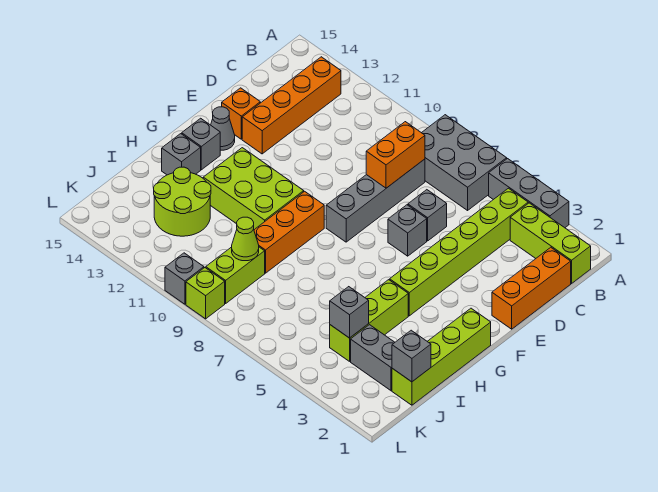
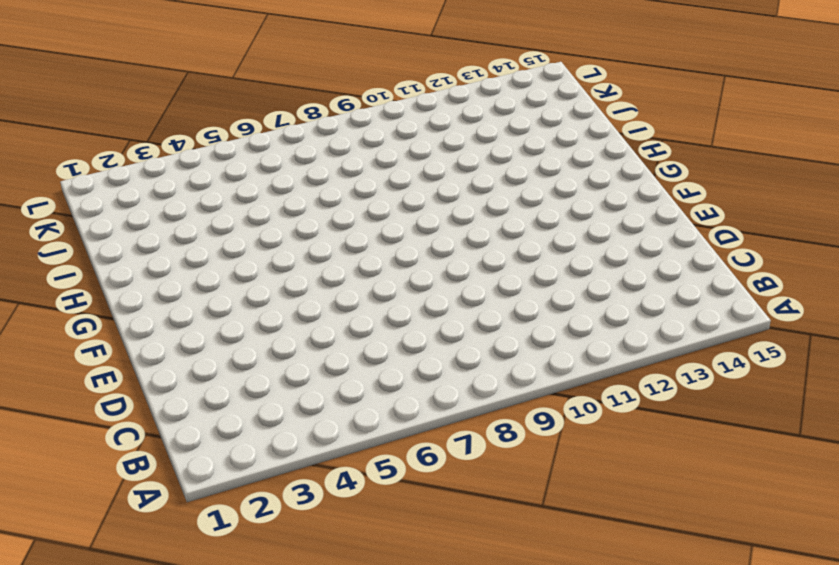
none -> grey brick A3:A5 level 1
none -> grey brick A6:B8 level 1
none -> lime brick B1:B3 level 1

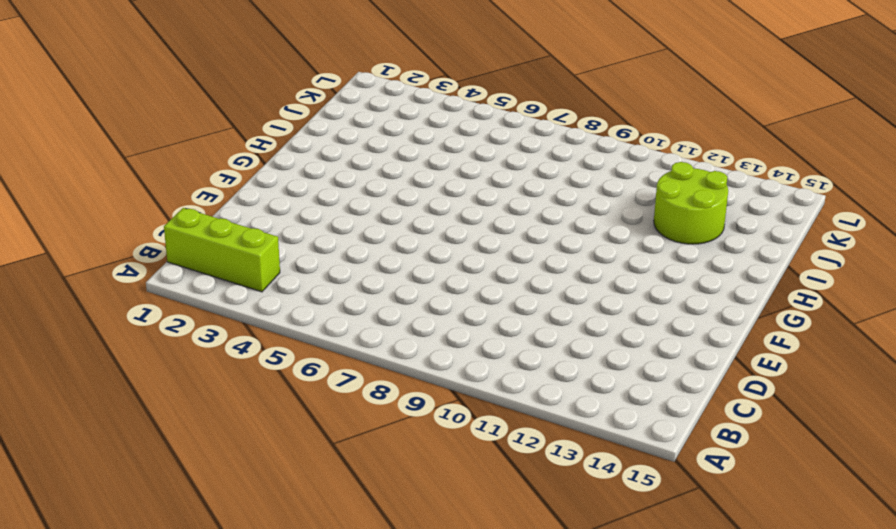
none -> grey brick A3:A5 level 1
none -> grey brick A6:B8 level 1
none -> lime brick B4:G4 level 1

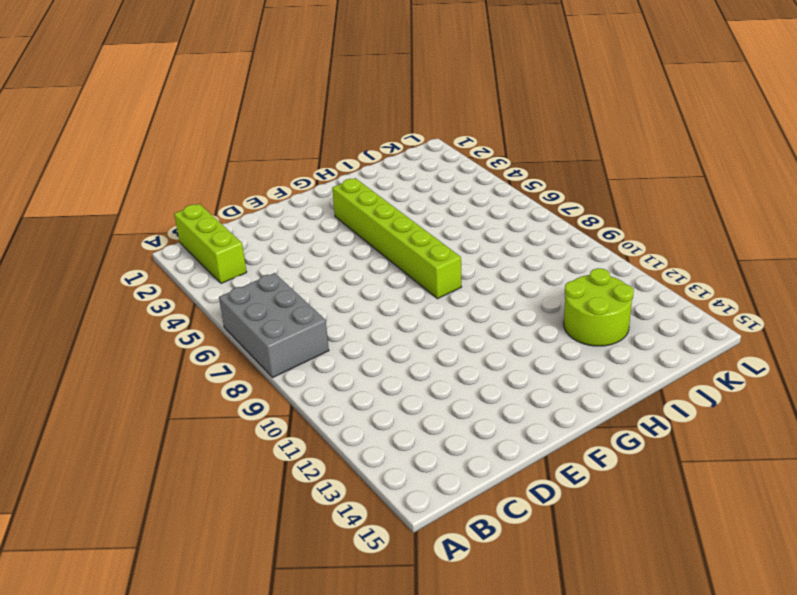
lime brick G3:G8 level 1 -> lime brick B4:G4 level 1
none -> grey brick A3:A5 level 1
none -> orange brick B13:E13 level 1
none -> orange brick C1:E1 level 1

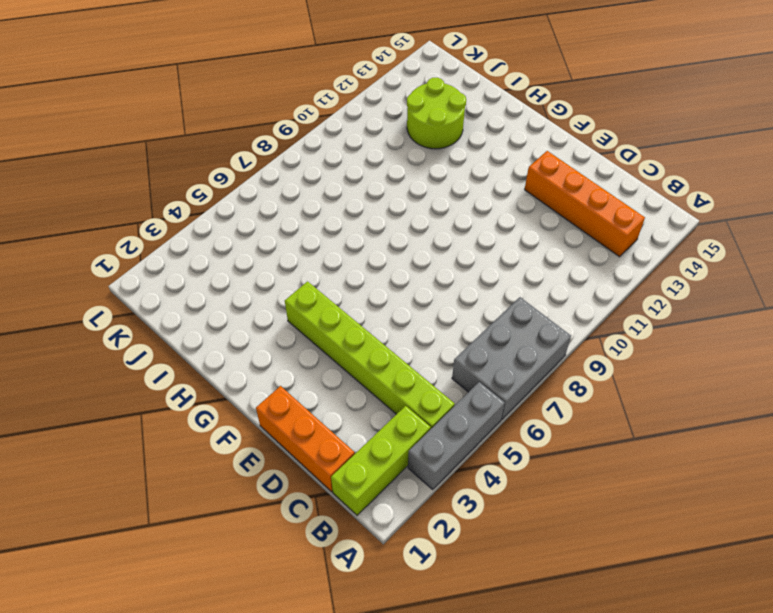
none -> grey brick C8:F8 level 1
none -> grey brick D6 level 1
none -> grey brick E6 level 1

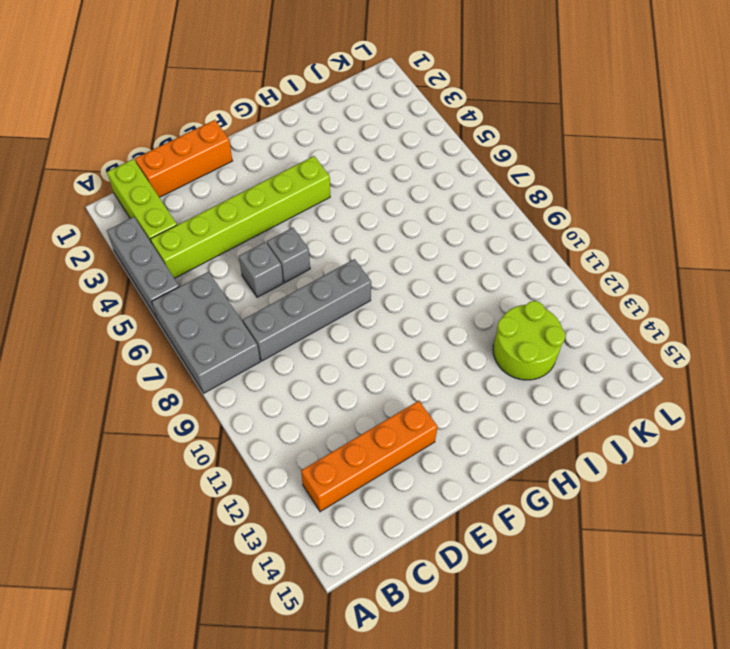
none -> orange brick E14 level 1
none -> grey cone F14 level 1
none -> lime brick G1:J1 level 1

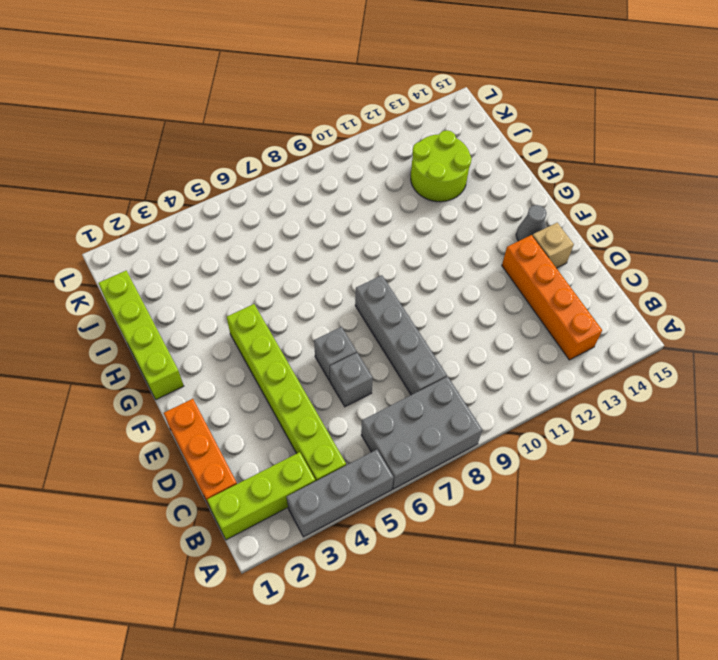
tan brick E14 level 1 -> orange brick E14 level 1
none -> orange brick G9:I9 level 1
none -> lime brick G10:H12 level 1
none -> grey brick G14 level 1

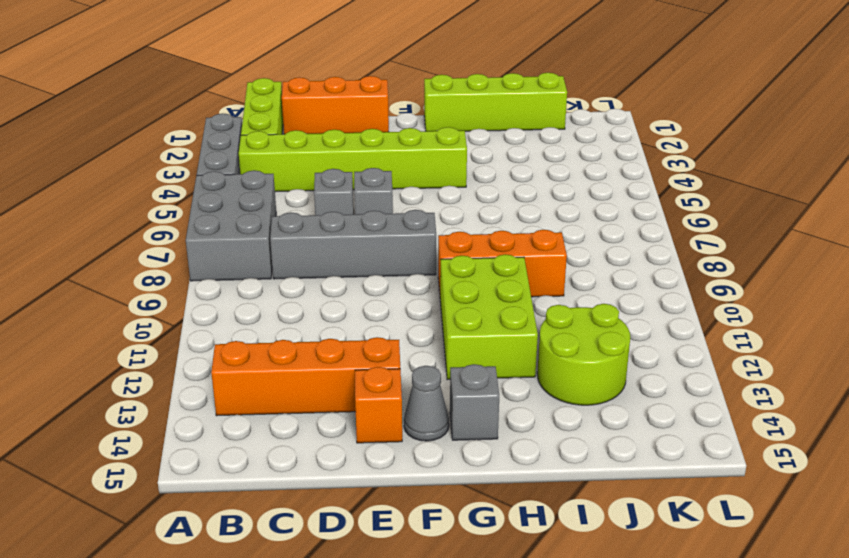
none -> lime brick H4:J4 level 1
none -> grey brick H14 level 1
none -> grey brick J2:J3 level 1

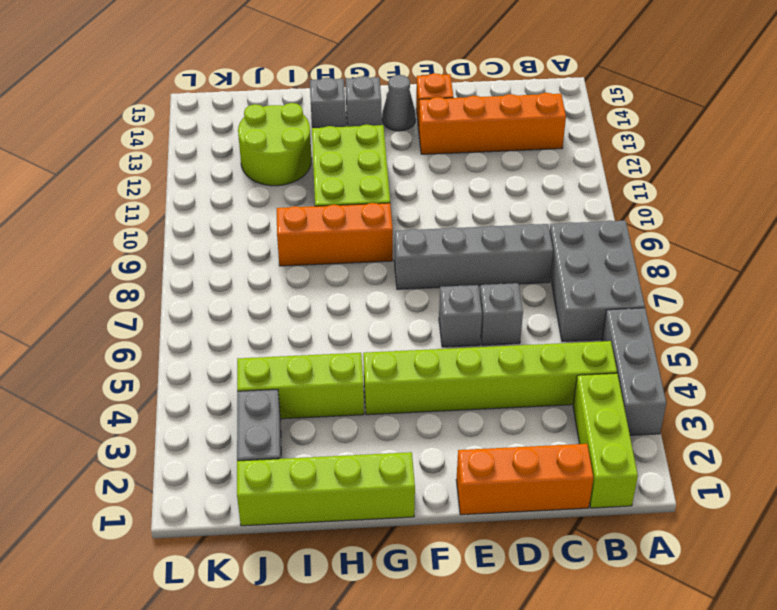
none -> lime brick J9:K9 level 1
none -> lime brick L9 level 1
none -> grey brick L10 level 1

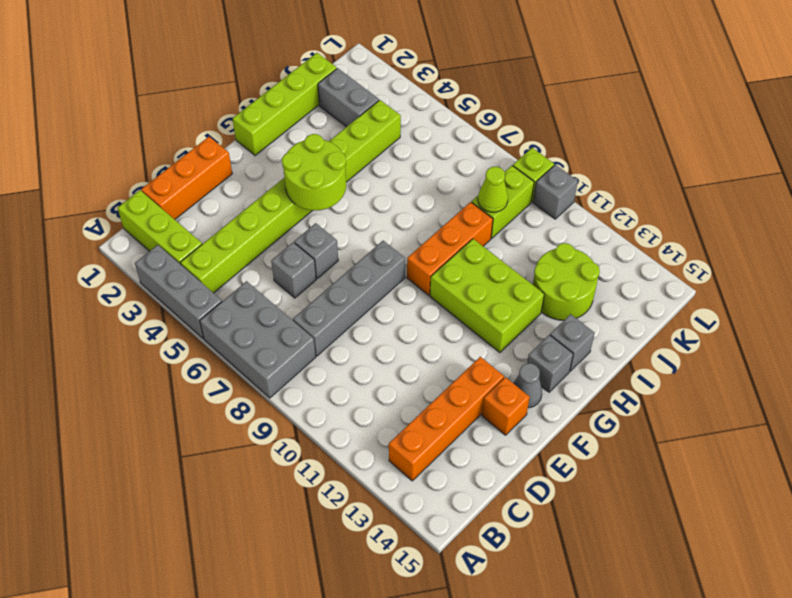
lime round brick F4:G5 level 2 -> none
none -> orange brick C8:D8 level 2
none -> grey brick J1 level 2
none -> grey brick J4 level 2

